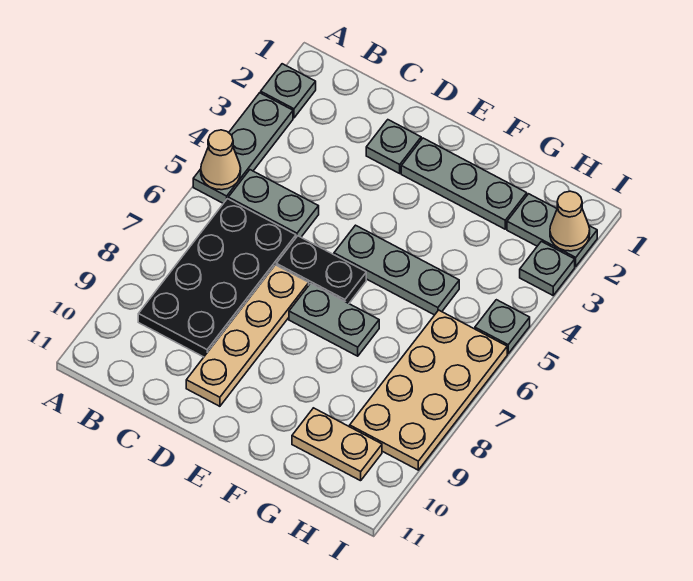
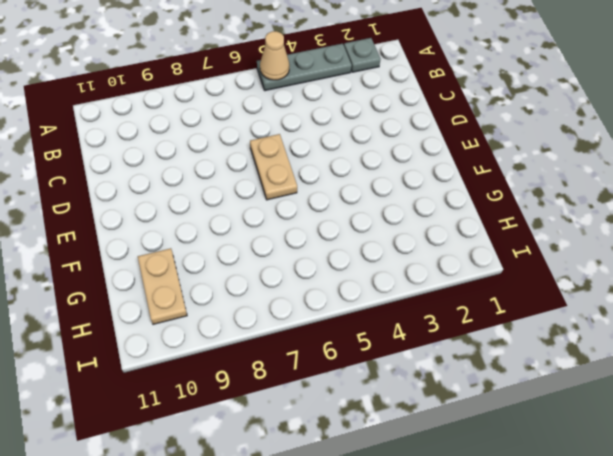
tan plate D6:E6 level 1 -> black plate D6:E6 level 1
none -> grey plate B5:C5 level 1
none -> black plate B6:C9 level 1
none -> grey plate D2 level 1

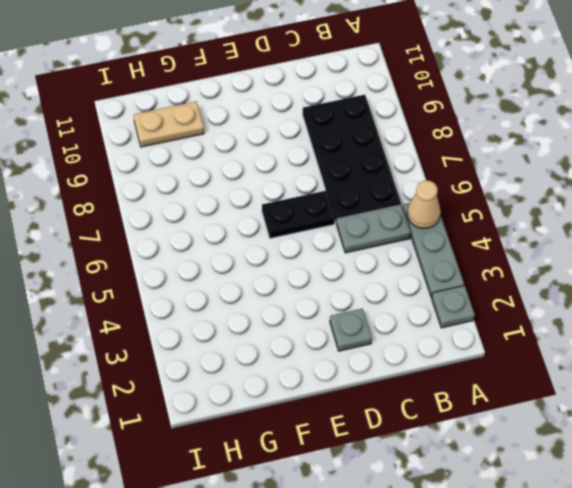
none -> tan plate D7:D10 level 1
none -> grey plate E2:G2 level 1
none -> grey plate E5:G5 level 1

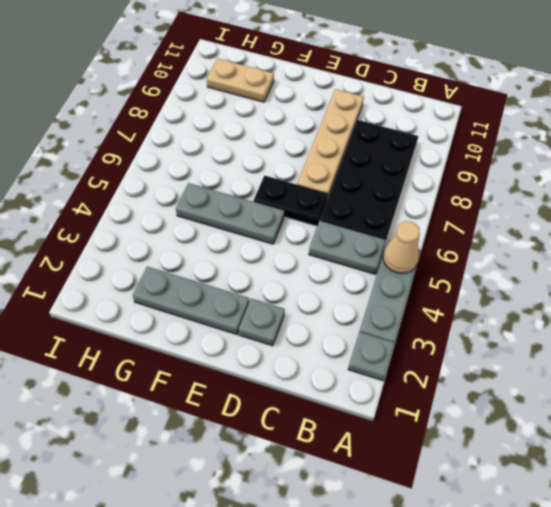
none -> grey plate E7:F7 level 1
none -> grey plate H2:I2 level 1
none -> tan plate H6:I9 level 1

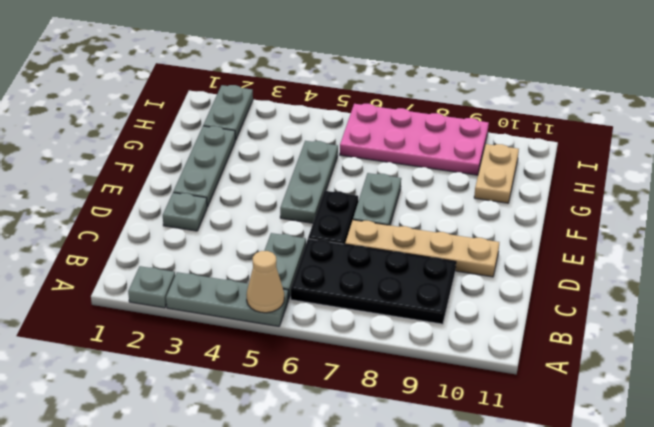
pink plate H6:I9 level 1 -> tan plate H6:I9 level 1
none -> grey plate I3 level 1
none -> grey plate I5 level 1
none -> tan cone I2 level 2

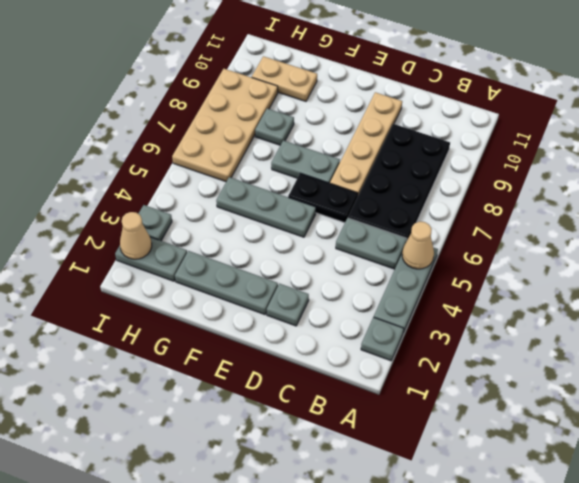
grey plate G8 level 1 -> grey plate I5 level 1

